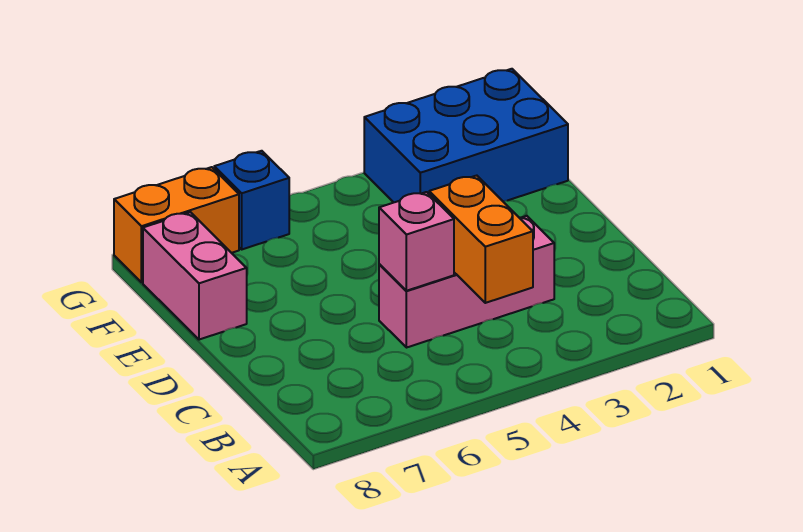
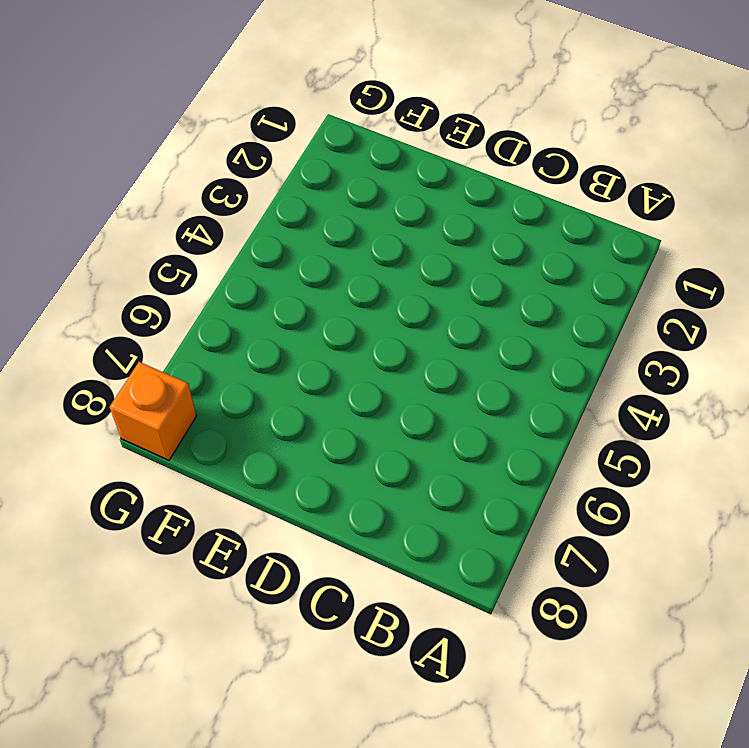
orange brick G8 level 1 -> orange brick G7:G8 level 1
none -> pink brick C3:C5 level 1
none -> pink brick E8:F8 level 1

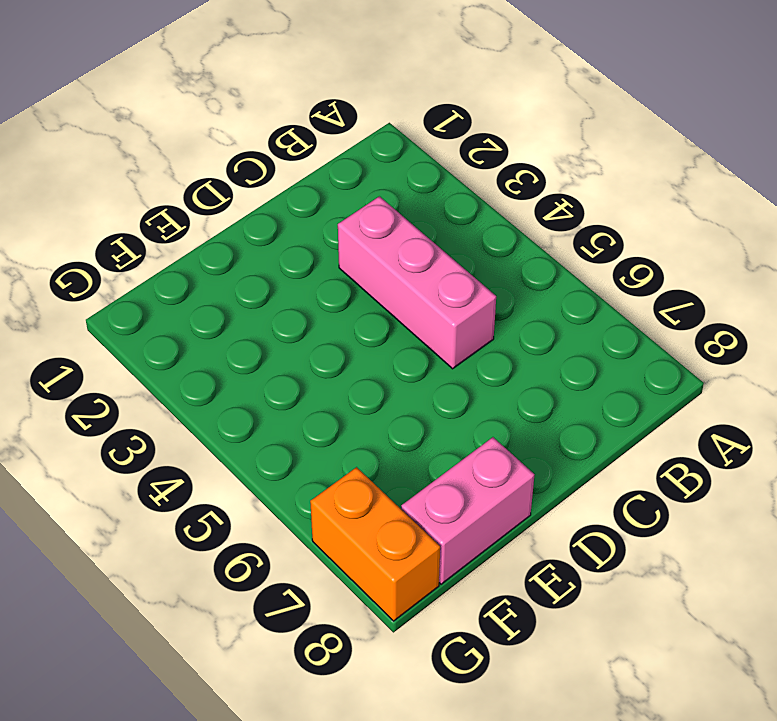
none -> blue brick F1:G3 level 1
none -> blue brick G6 level 1

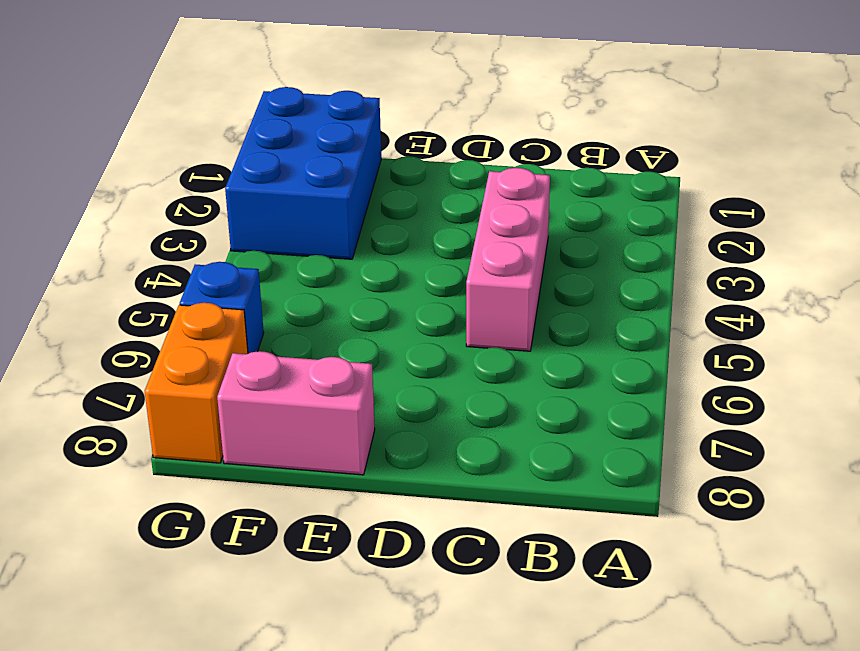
none -> orange brick B4:C4 level 2
none -> pink brick C5 level 2

